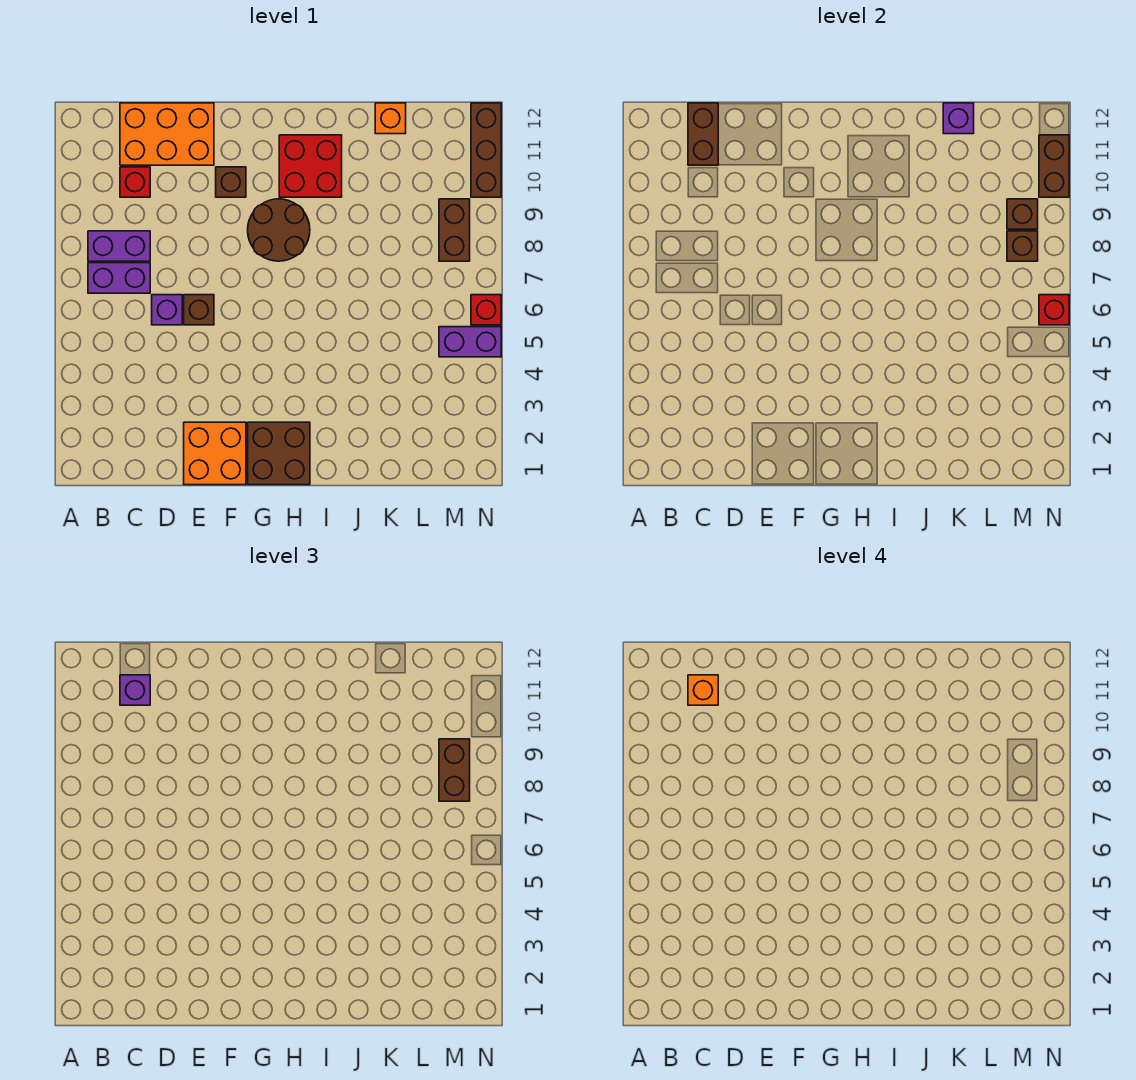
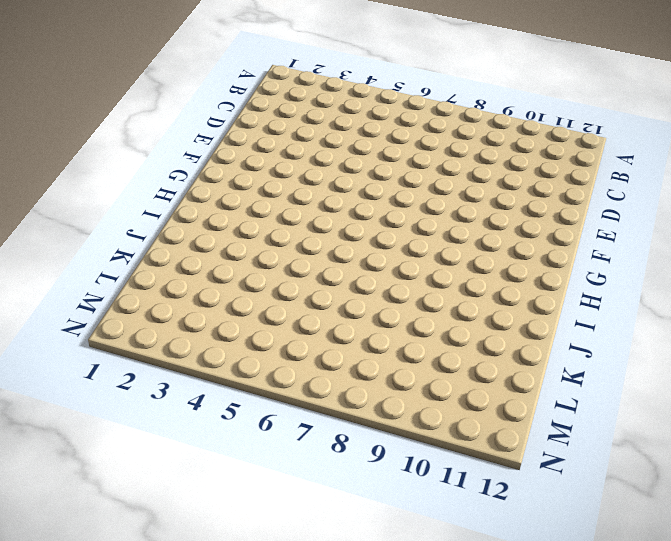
none -> purple brick B7:C7 level 1
none -> purple brick B8:C8 level 1
none -> red brick C10 level 1

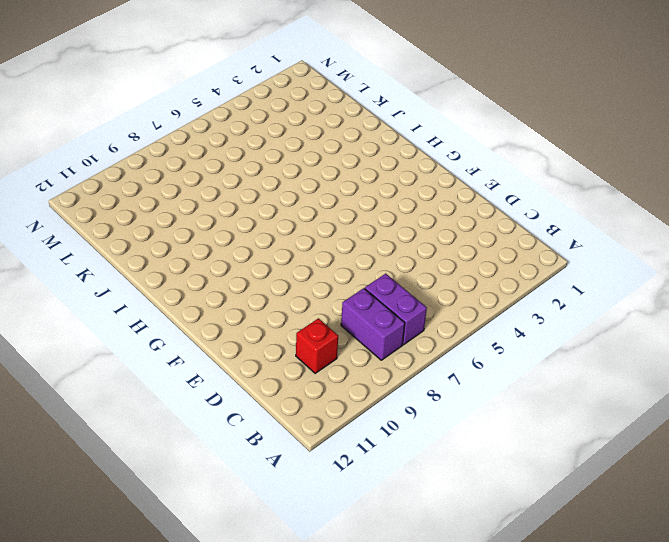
none -> orange brick C11:E12 level 1
none -> purple brick D6 level 1
none -> orange brick E1:F2 level 1

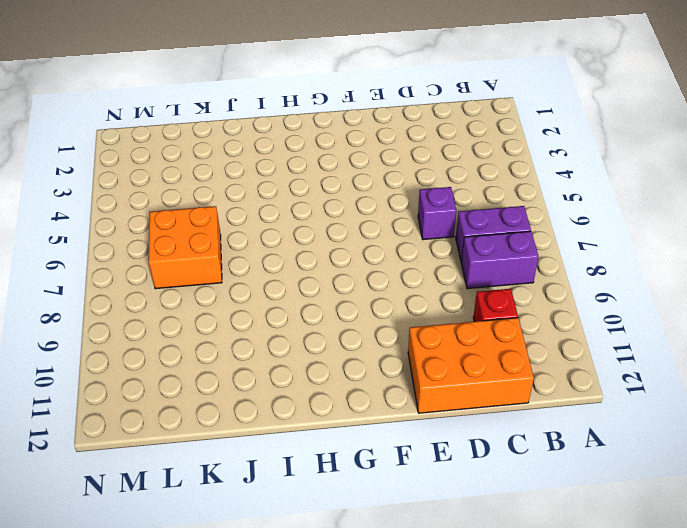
orange brick K6:L7 level 1 -> orange brick E1:F2 level 1
none -> brown brick E6 level 1
none -> brown brick F10 level 1
none -> brown brick G1:H2 level 1

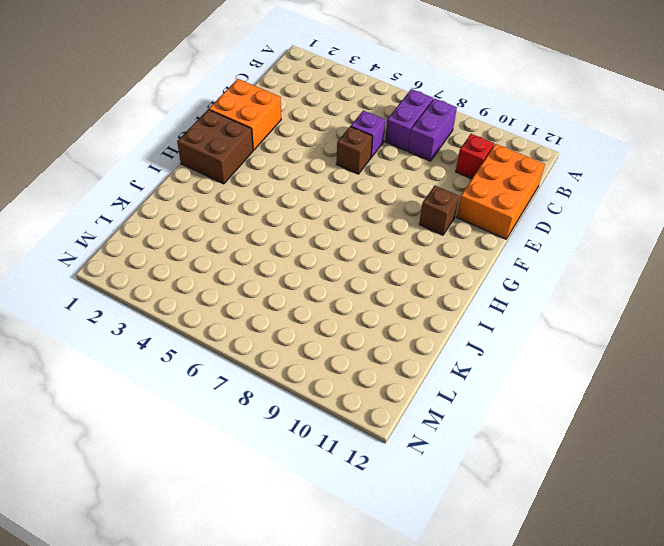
none -> brown round brick G8:H9 level 1
none -> red brick H10:I11 level 1
none -> orange brick K12 level 1

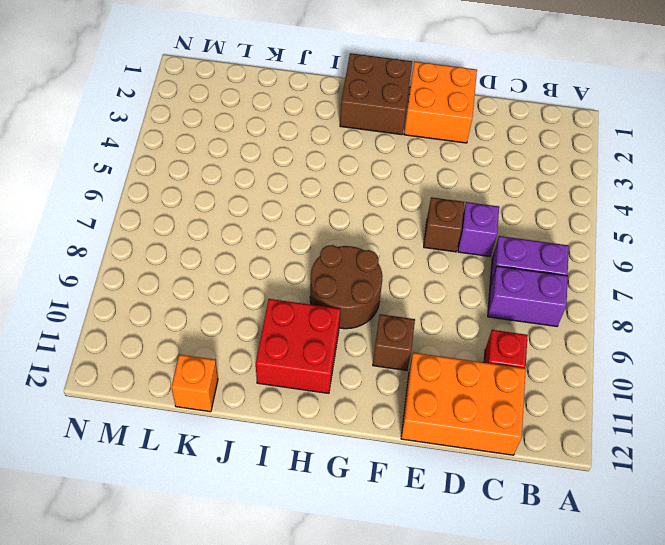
none -> purple brick M5:N5 level 1
none -> brown brick M8:M9 level 1
none -> red brick N6 level 1

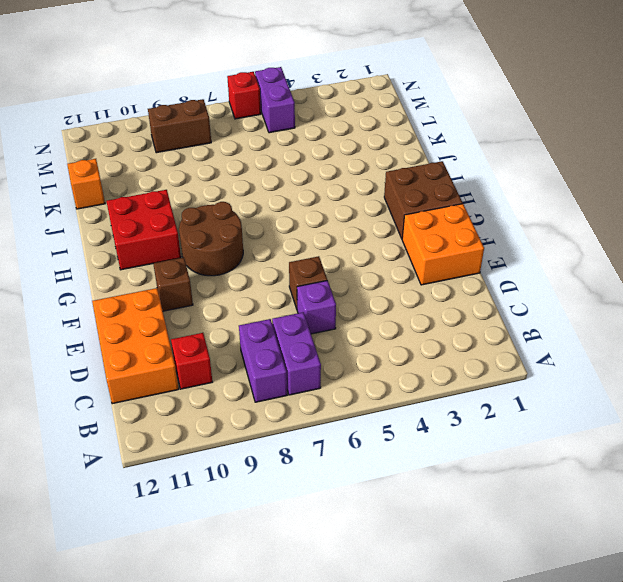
none -> brown brick N10:N12 level 1
none -> brown brick C11:C12 level 2
none -> purple brick K12 level 2

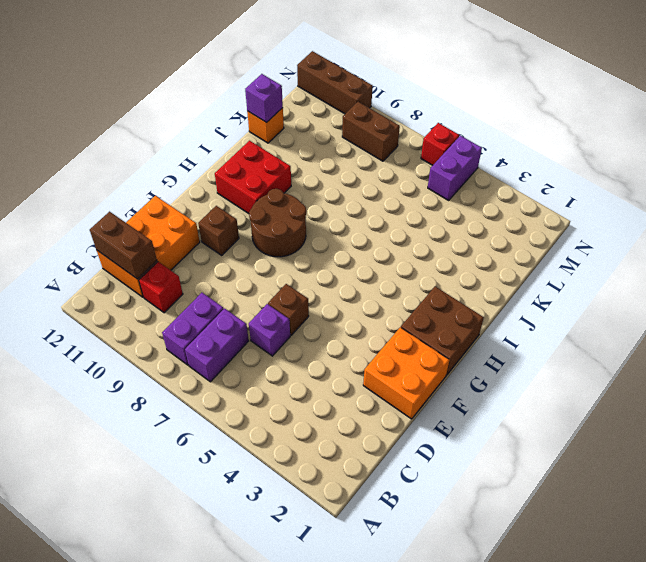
none -> brown brick M8 level 2
none -> brown brick M9 level 2
none -> red brick N6 level 2

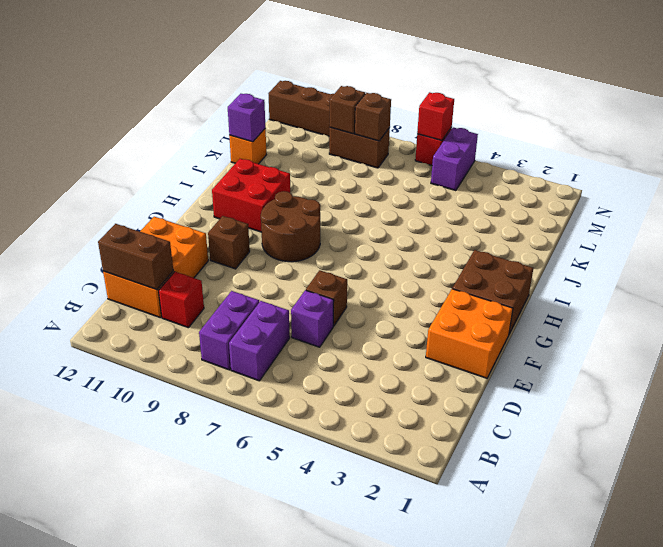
none -> brown brick N10:N11 level 2
none -> purple brick C11 level 3
none -> brown brick M8:M9 level 3

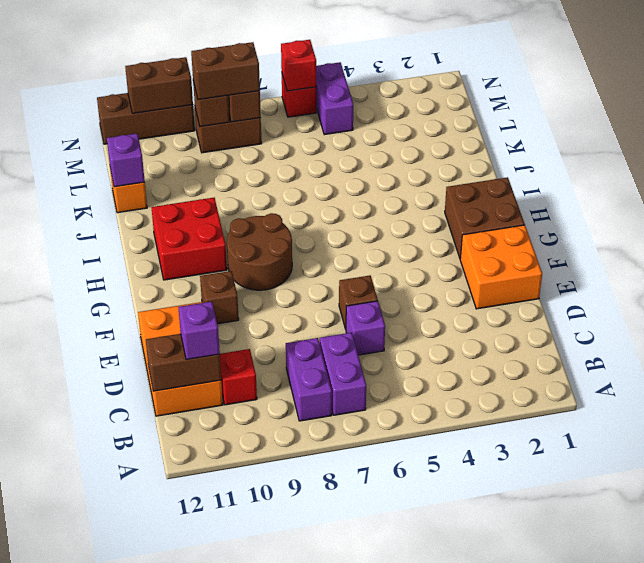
none -> orange brick C11 level 4

